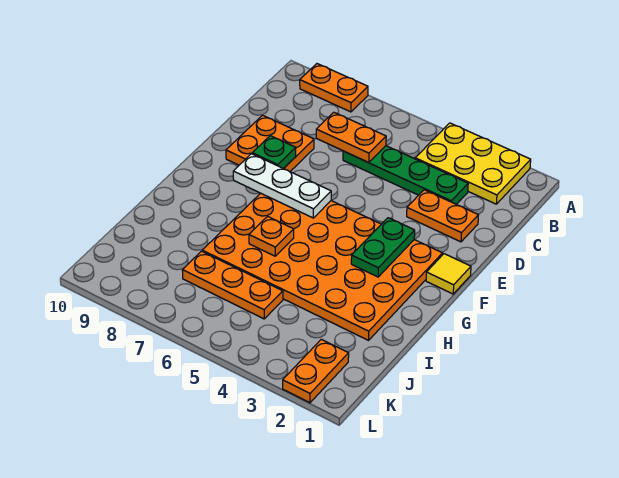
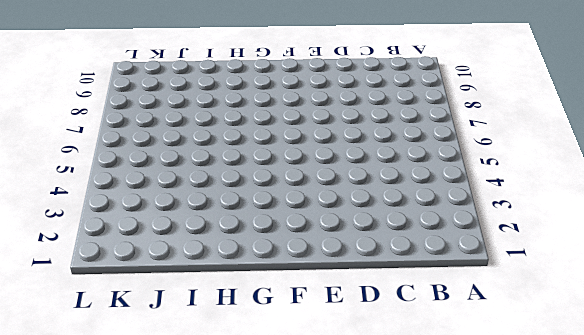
none -> yellow plate A2:B4 level 1
none -> orange plate A8:A9 level 1
none -> green plate C3:C6 level 1

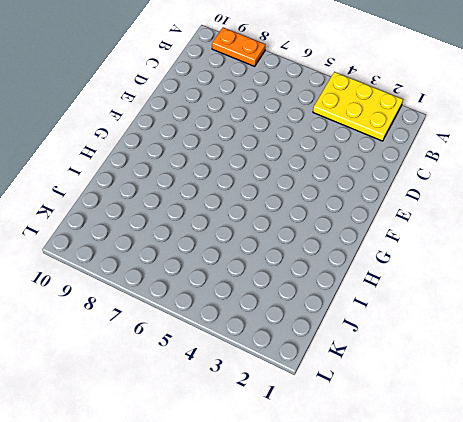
none -> green plate C3:C6 level 1
none -> orange plate D2:D3 level 1
none -> orange plate D8:E9 level 1

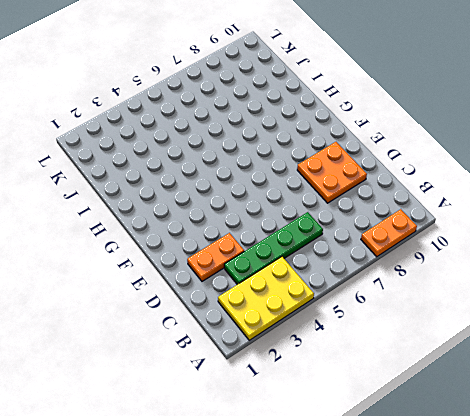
none -> yellow tile F1 level 1
none -> orange plate F2:I7 level 1
none -> orange plate J5:J7 level 1

